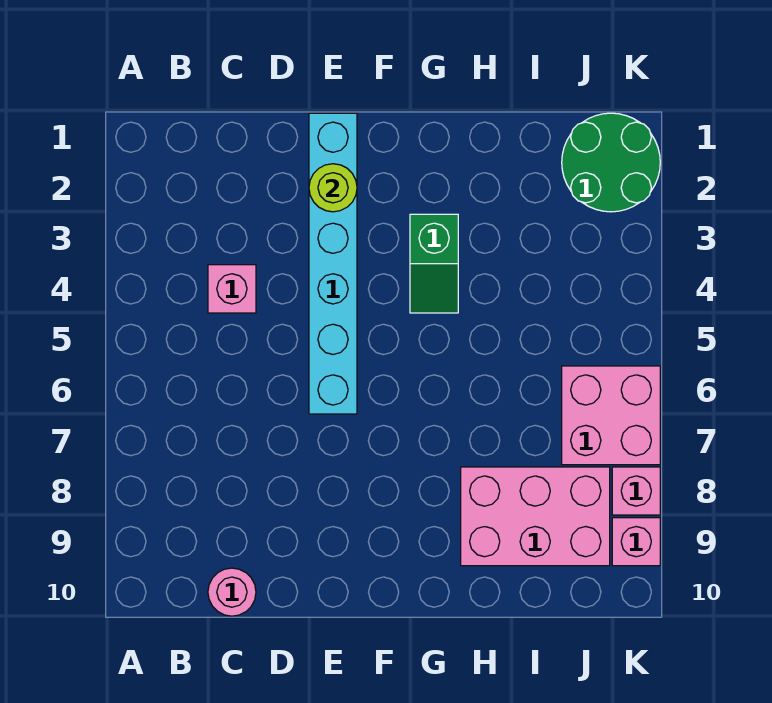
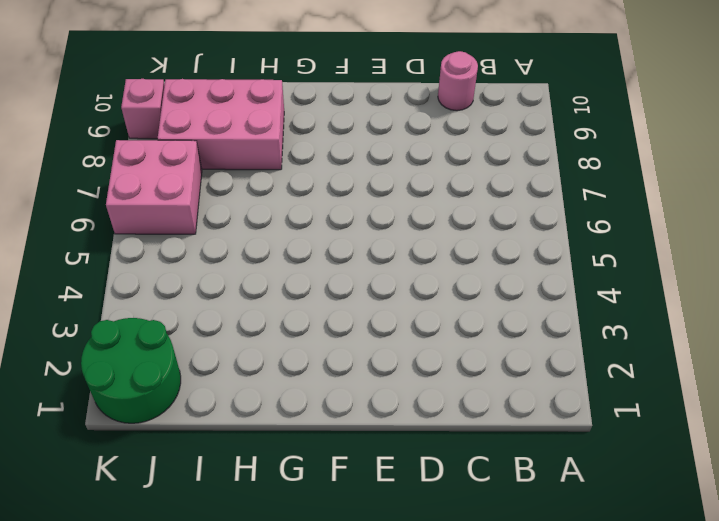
none -> pink brick C4 level 1
none -> cyan brick E1:E6 level 1

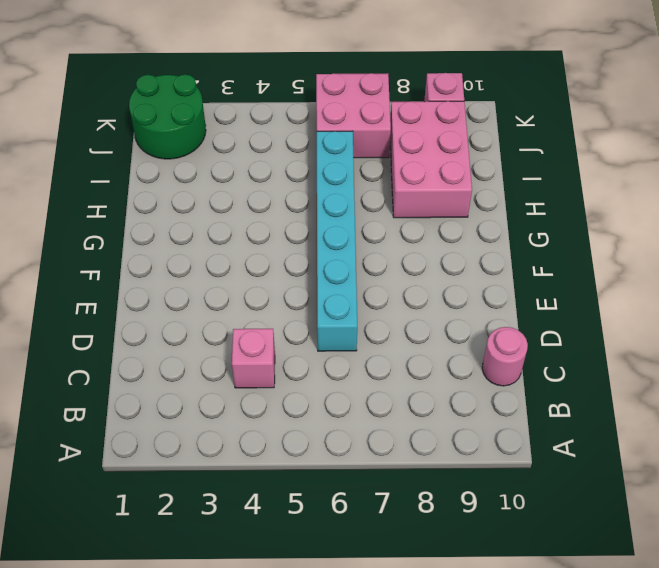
cyan brick D6:I6 level 1 -> cyan brick E1:E6 level 1
none -> green slope G3:G4 level 1 top 3
none -> pink brick K8 level 1

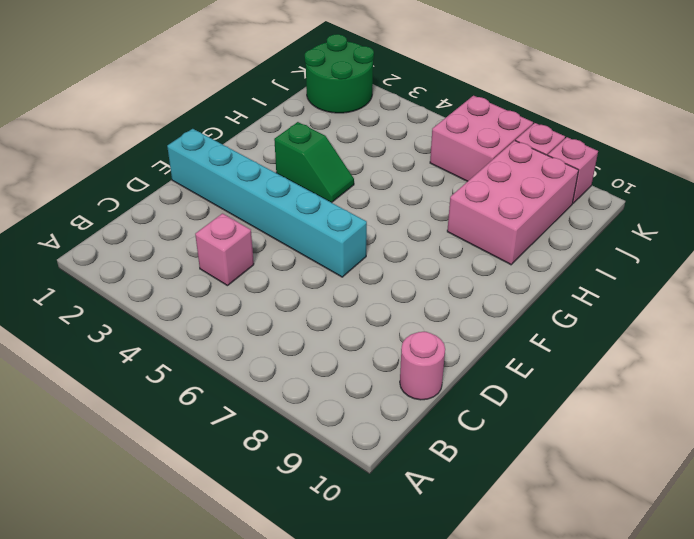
none -> lime round brick E2 level 2

